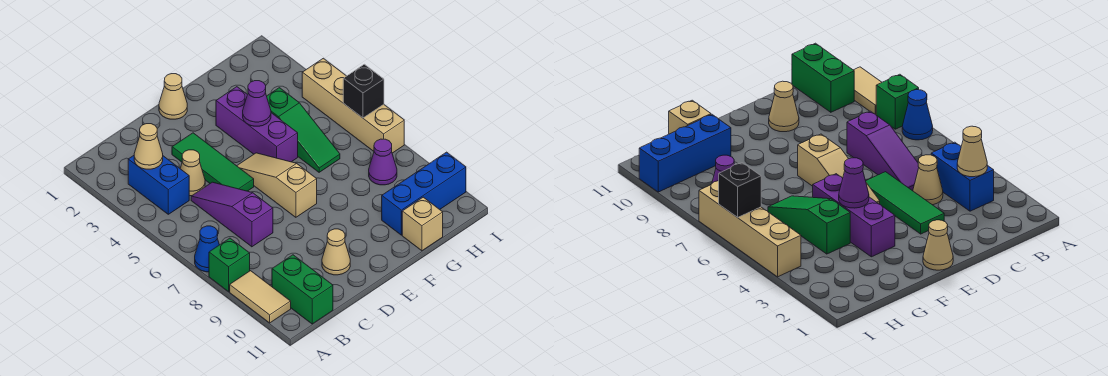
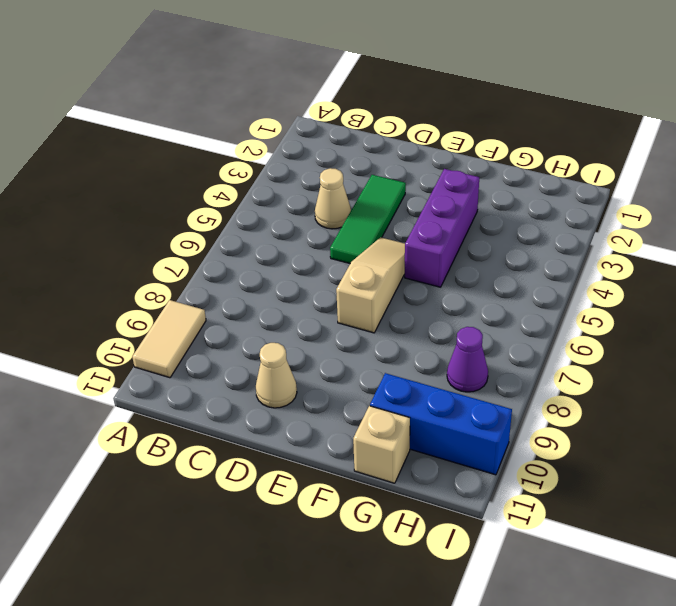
none -> blue cone A7 level 1
none -> green brick A8 level 1
none -> blue brick B3:B4 level 1

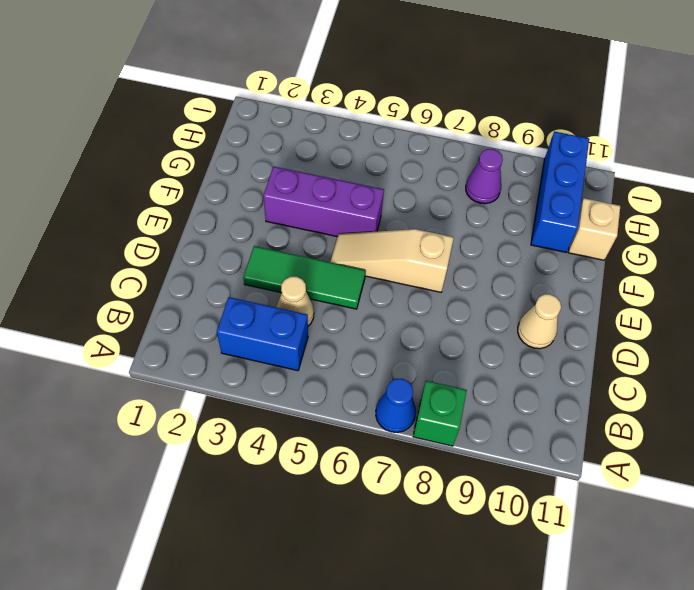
none -> tan tile A9:A10 level 1
none -> green brick B10:B11 level 1
none -> purple slope C5:C7 level 1 top 7

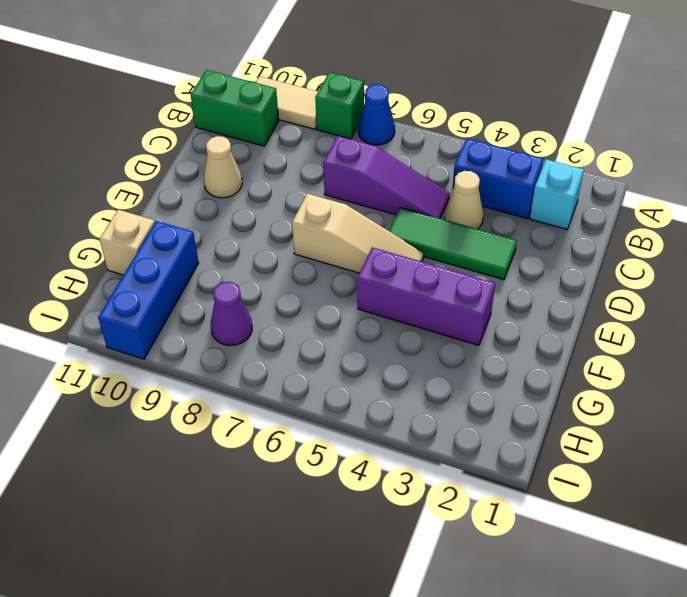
cyan brick B2 level 1 -> none
none -> tan cone E1 level 1
none -> green slope G4:G6 level 1 top 4
none -> tan brick I4:I7 level 1

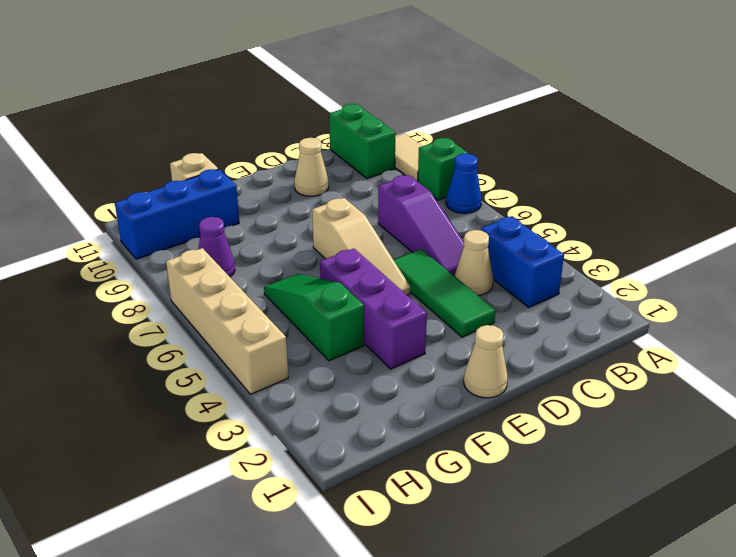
none -> tan cone B3 level 2
none -> purple cone F4 level 2
none -> black brick I6 level 2

